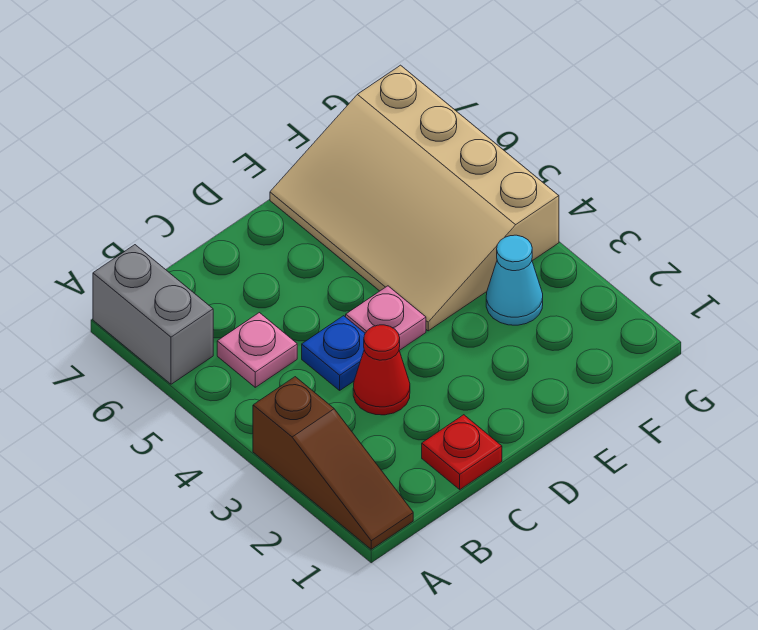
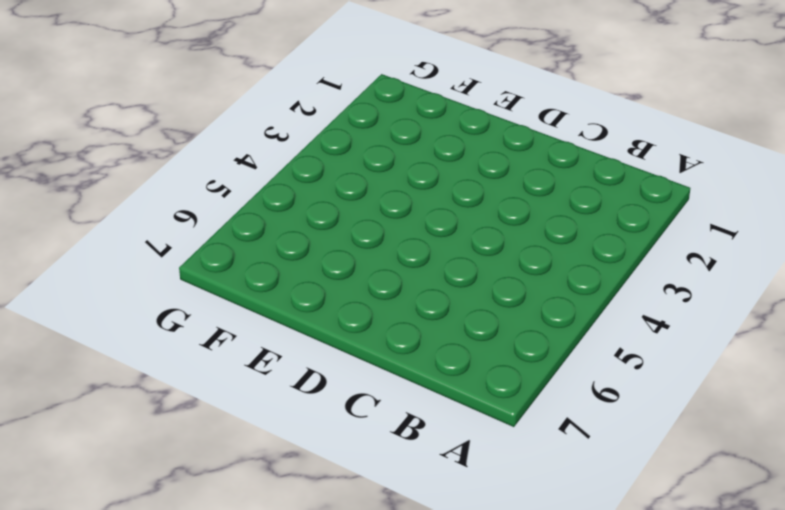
none -> brown slope A1:A3 level 1 top 3
none -> grey brick A6:A7 level 1

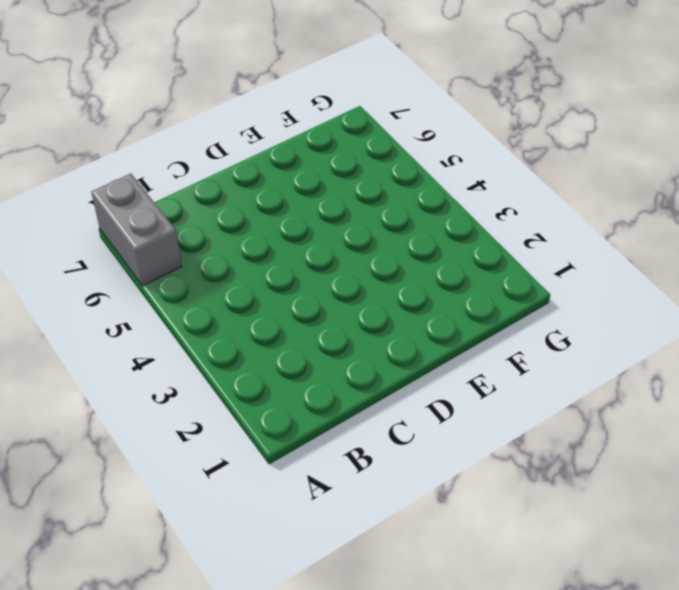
none -> brown slope A1:A3 level 1 top 3
none -> pink plate B5 level 1

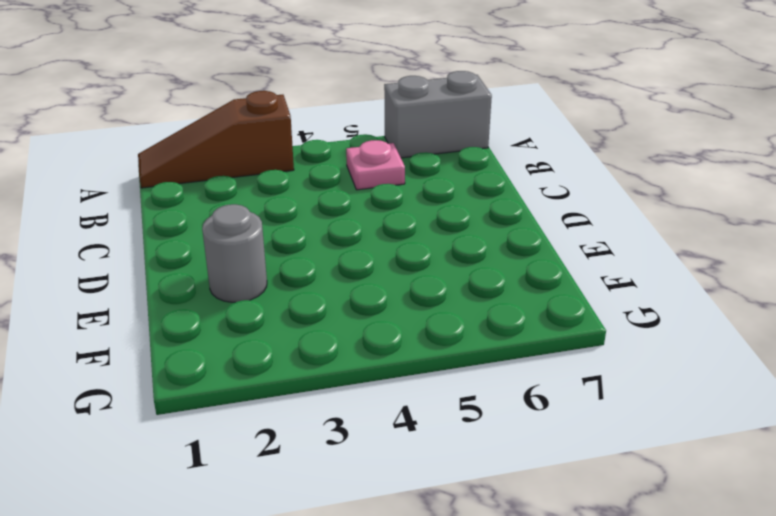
grey round brick E2 level 1 -> none
none -> red plate C1 level 1
none -> red cone C3 level 1

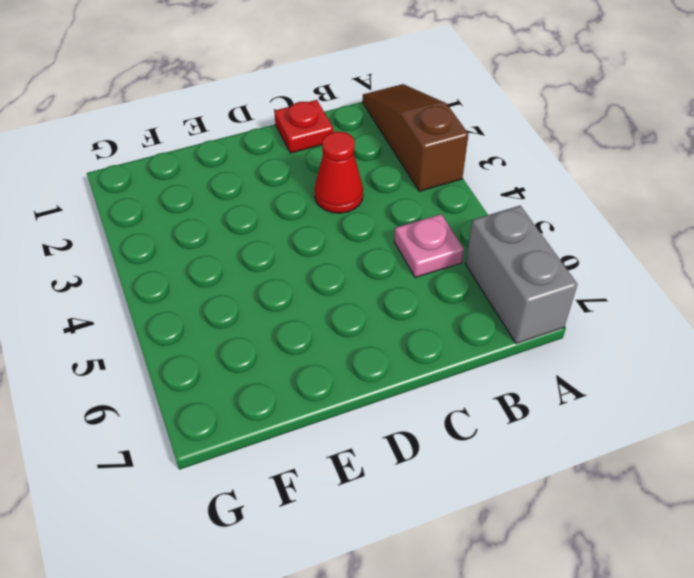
none -> blue plate C4 level 1
none -> pink plate D4 level 1

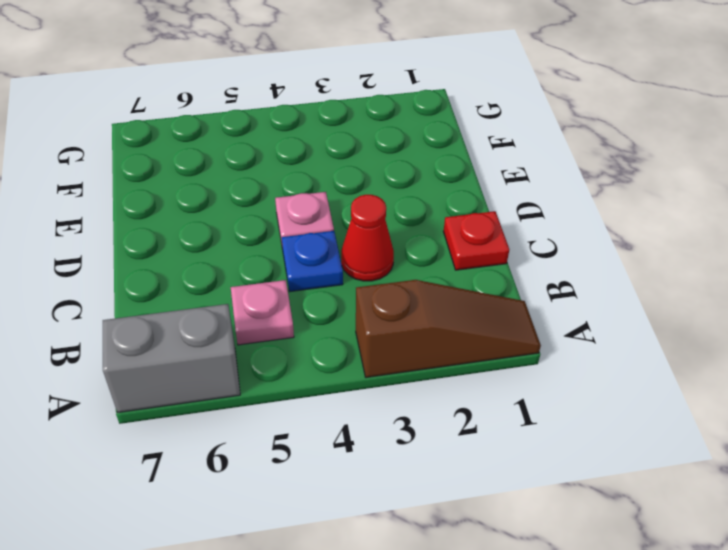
none -> tan slope E4:G7 level 1 top G
none -> cyan cone F3 level 1

